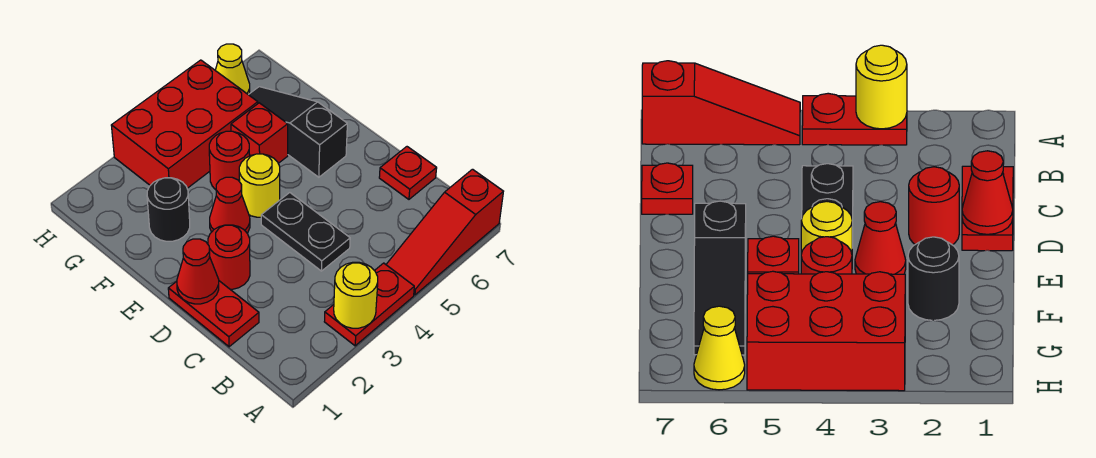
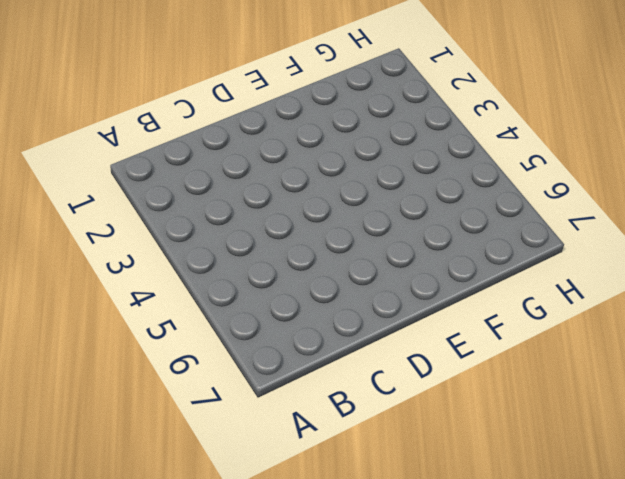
none -> red plate A3:A4 level 1
none -> red slope A5:A7 level 1 top 7
none -> red plate C1:D1 level 1

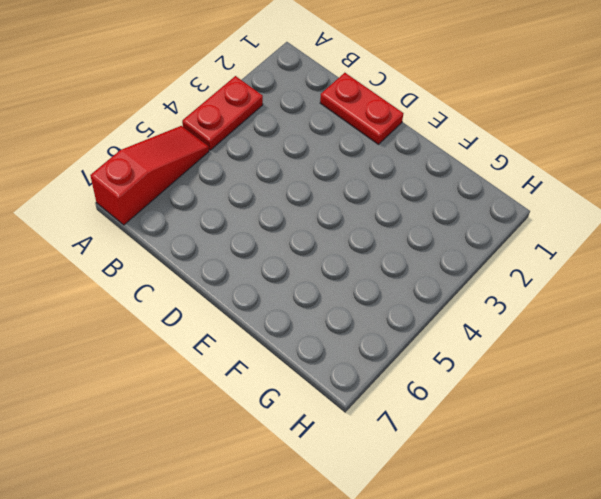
none -> black plate C4:D4 level 1
none -> red plate C7 level 1
none -> red round brick D2 level 1

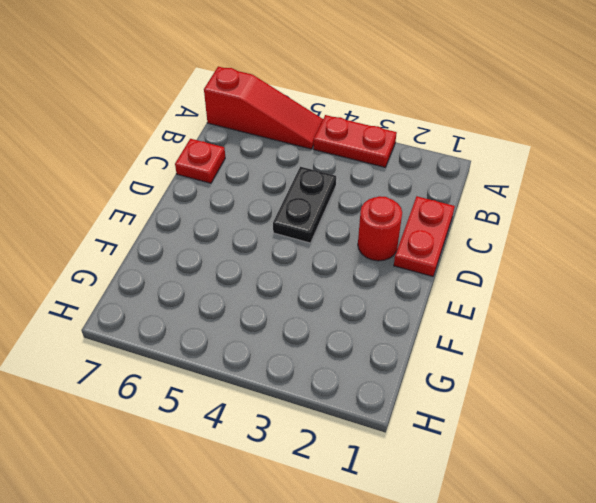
none -> red cone E3 level 1
none -> yellow round brick E4 level 1
none -> black slope E6:G6 level 1 top E

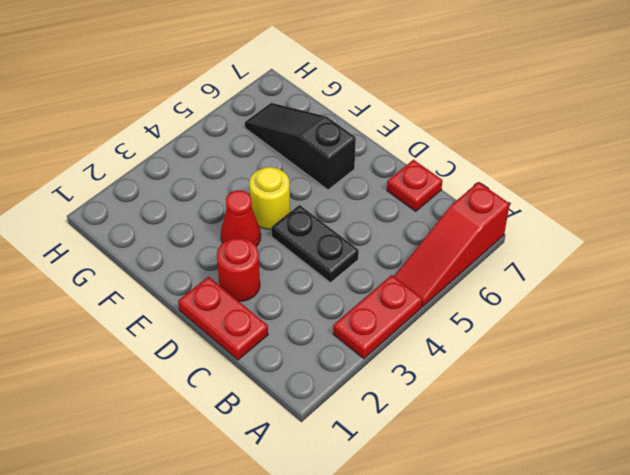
none -> black round brick F2 level 1
none -> red round brick F4 level 1
none -> red brick F5 level 1

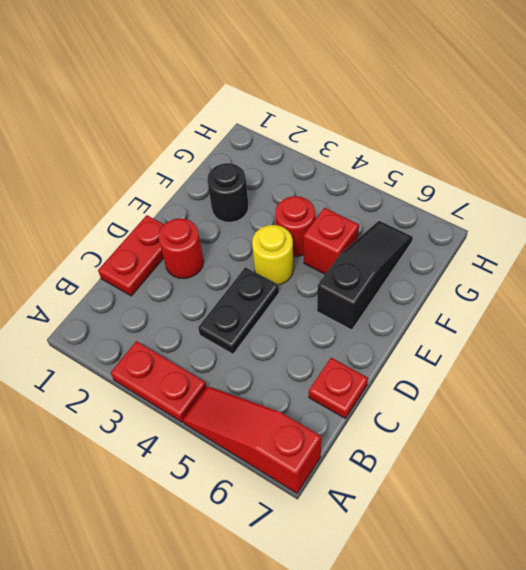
none -> red cone E3 level 1
none -> red brick G3:H5 level 1
none -> yellow cone H6 level 1

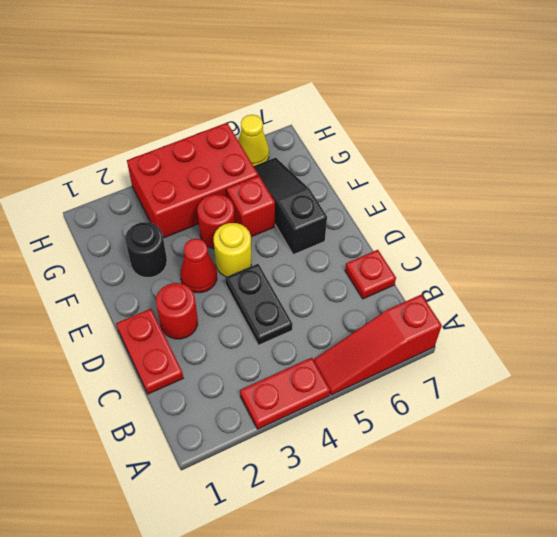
none -> yellow round brick A3 level 2
none -> red cone D1 level 2

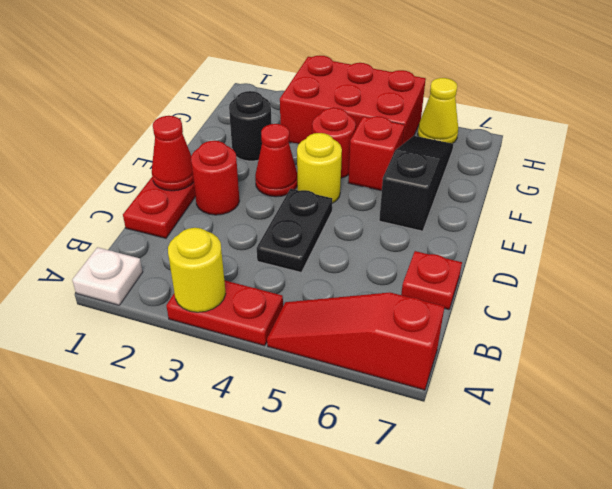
white plate A1 level 1 -> none

